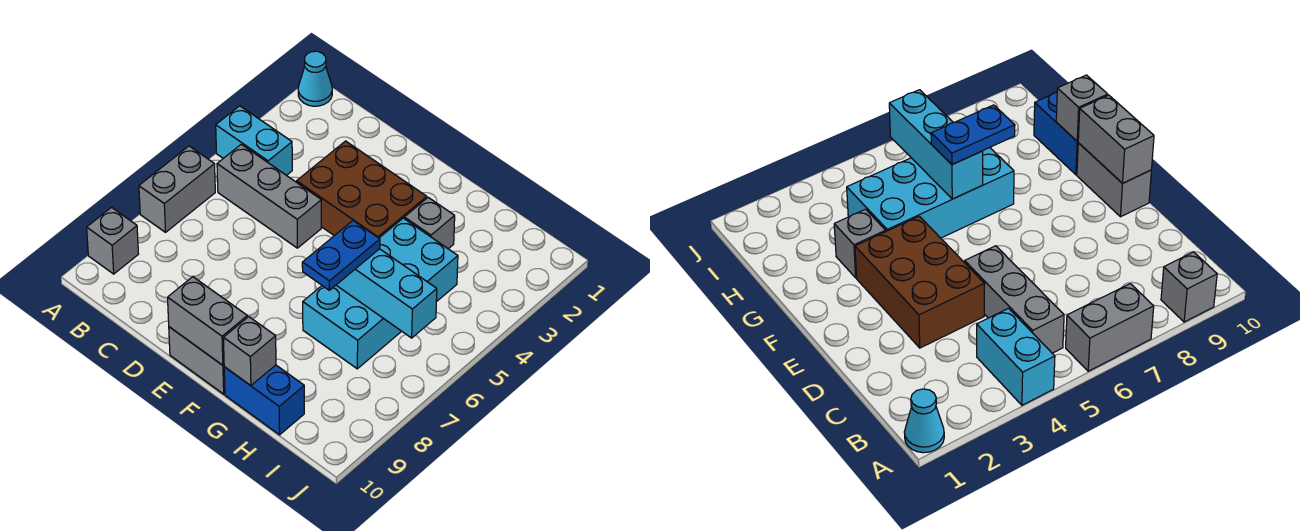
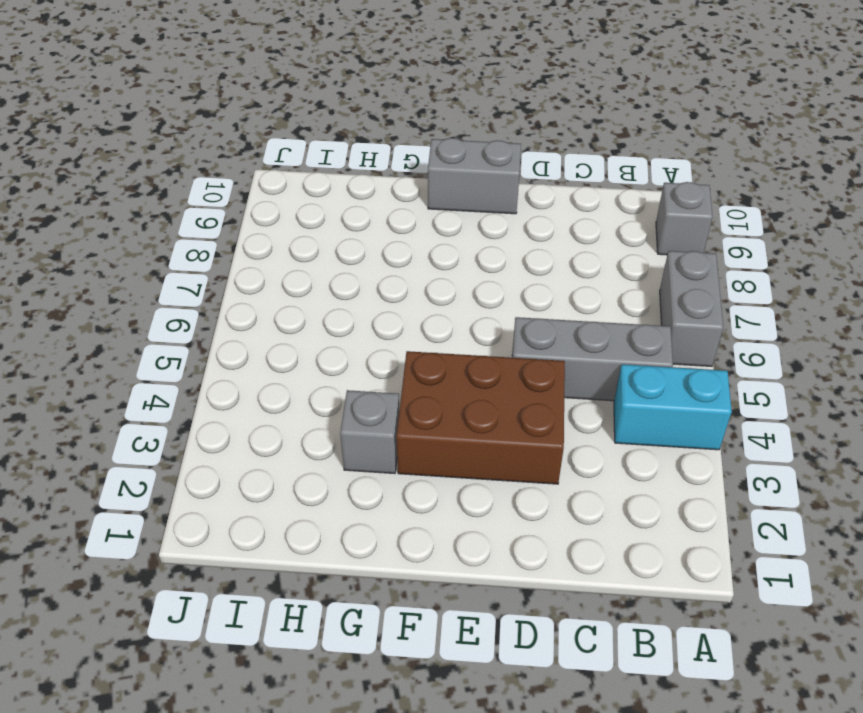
none -> cyan cone A1 level 1
none -> cyan brick G4:H7 level 1
none -> blue brick G10:H10 level 1

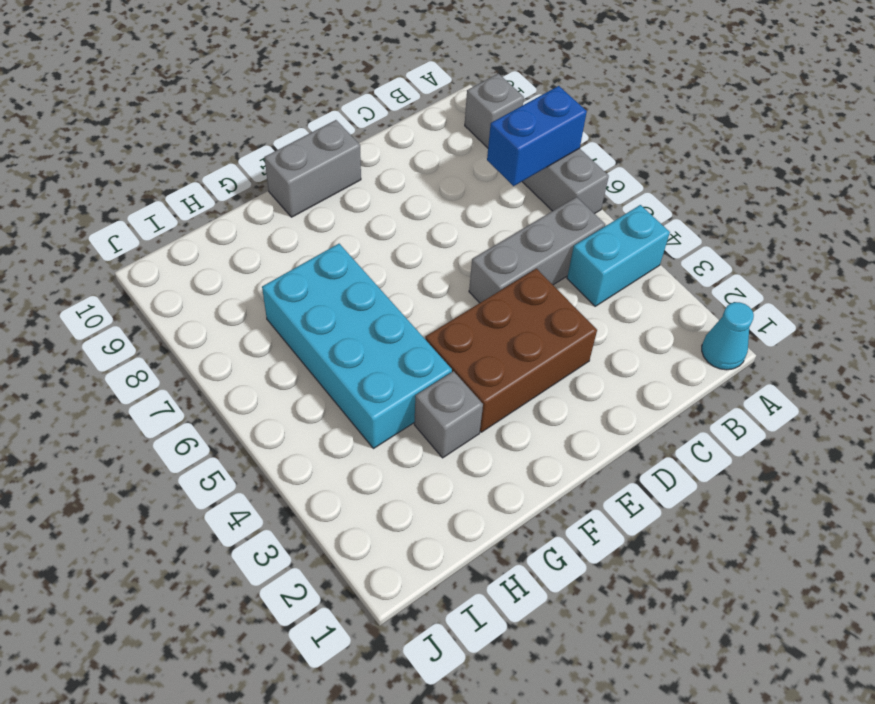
blue brick A7:B7 level 2 -> blue brick G10:H10 level 1
none -> grey brick E10:F10 level 2
none -> cyan brick G6:I6 level 2
none -> grey brick G10 level 2

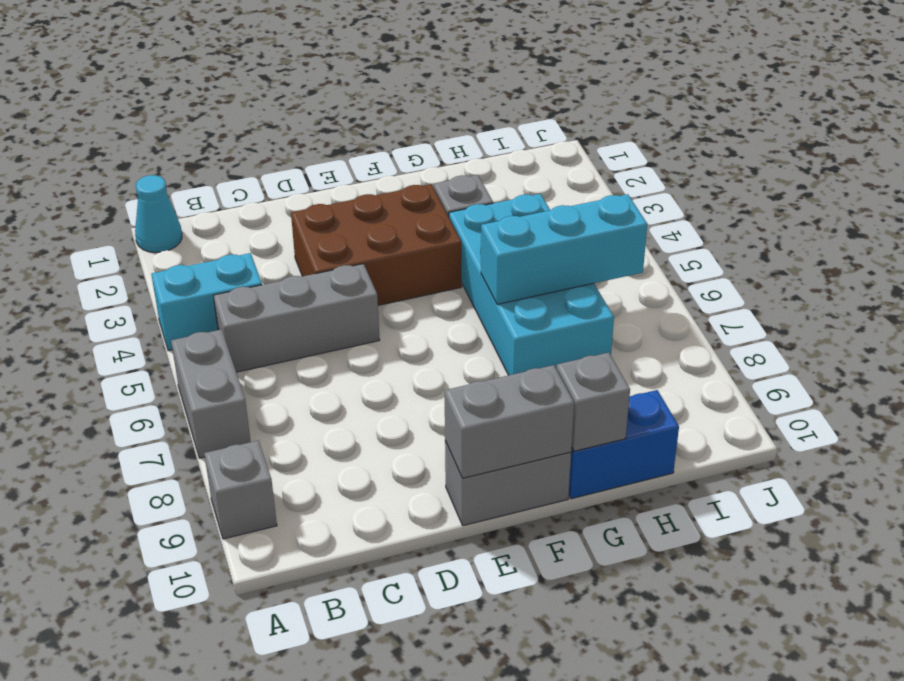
none -> blue plate G6:G7 level 3

